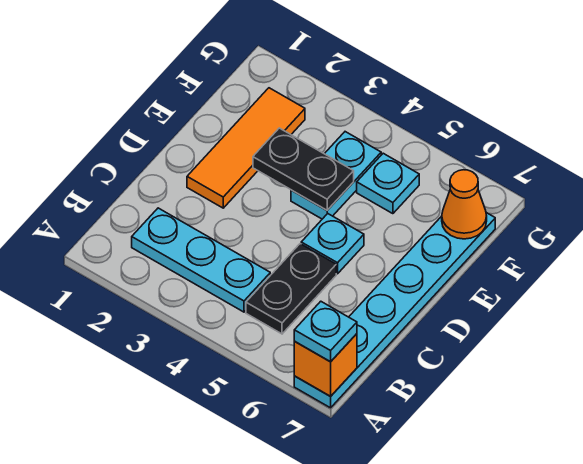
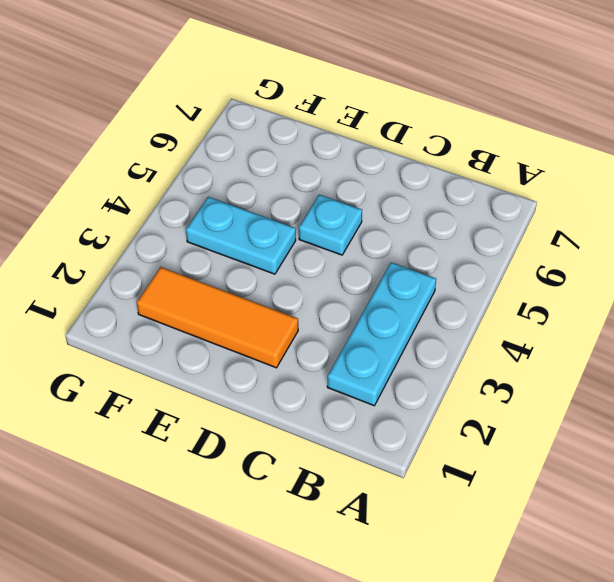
none -> cyan plate A7:F7 level 1
none -> black plate B5:C5 level 1

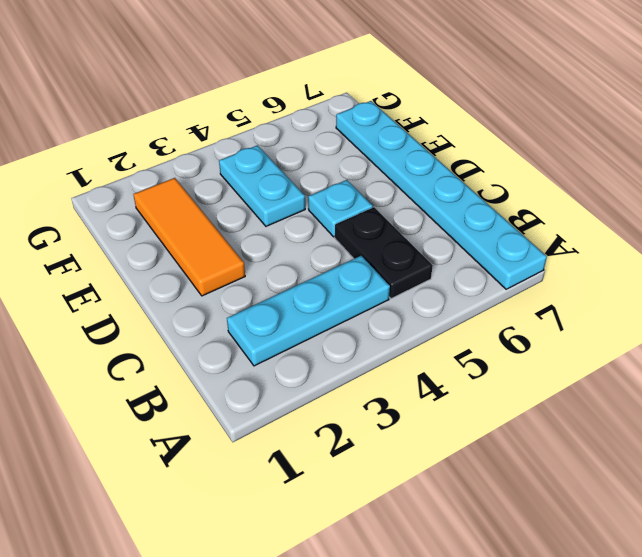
none -> cyan plate F5 level 1
none -> orange brick A7 level 2

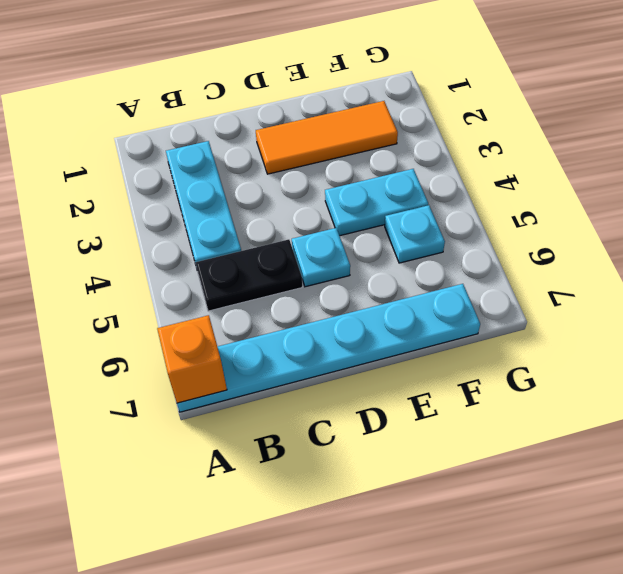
none -> black plate E3:E4 level 2
none -> orange cone F7 level 2

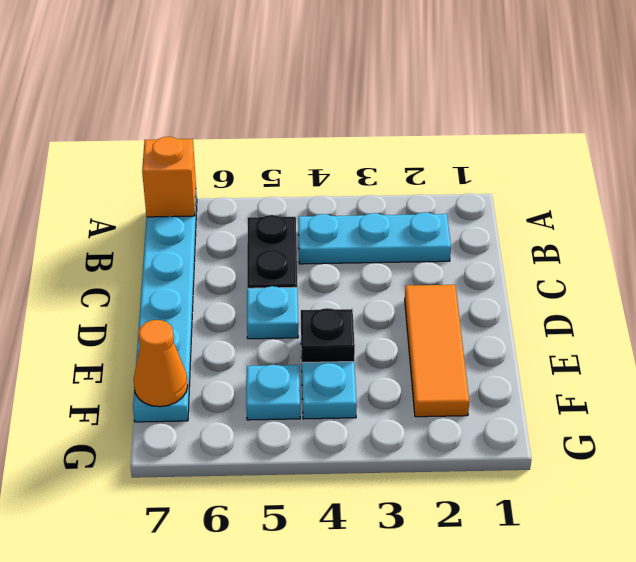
black plate E4 level 2 -> black plate E3:E4 level 2
none -> cyan plate A7 level 3

